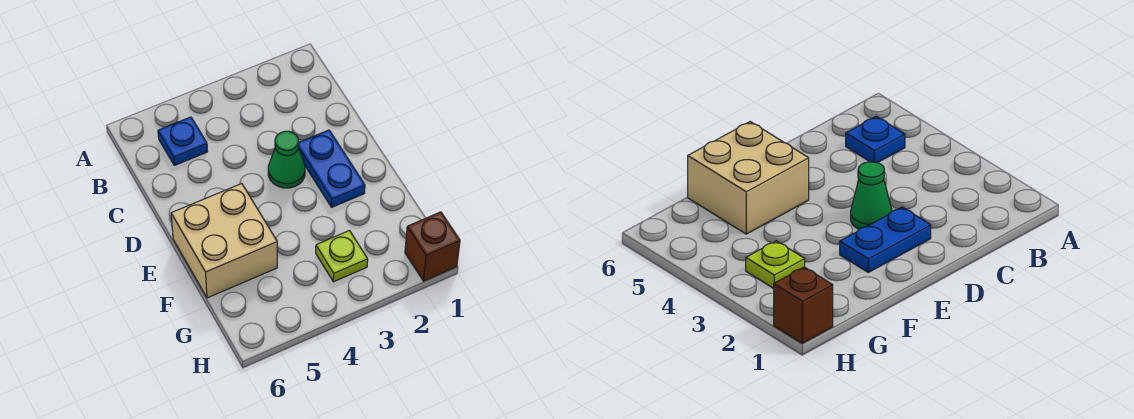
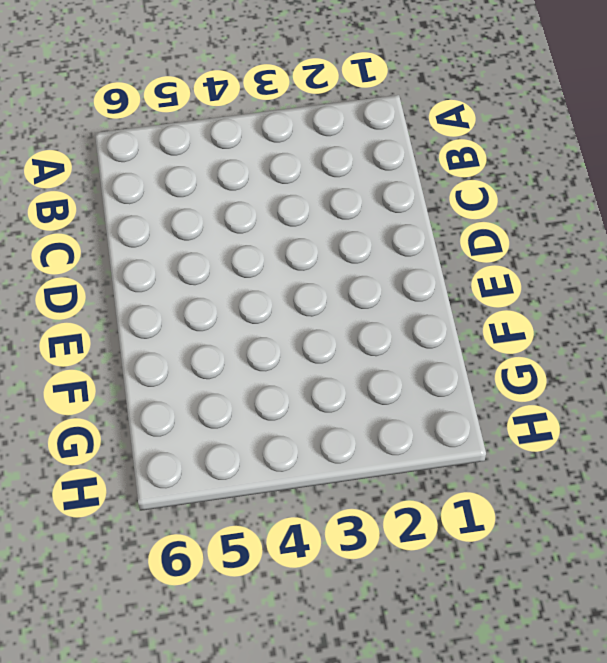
none -> blue plate B5 level 1
none -> blue plate D2:E2 level 1

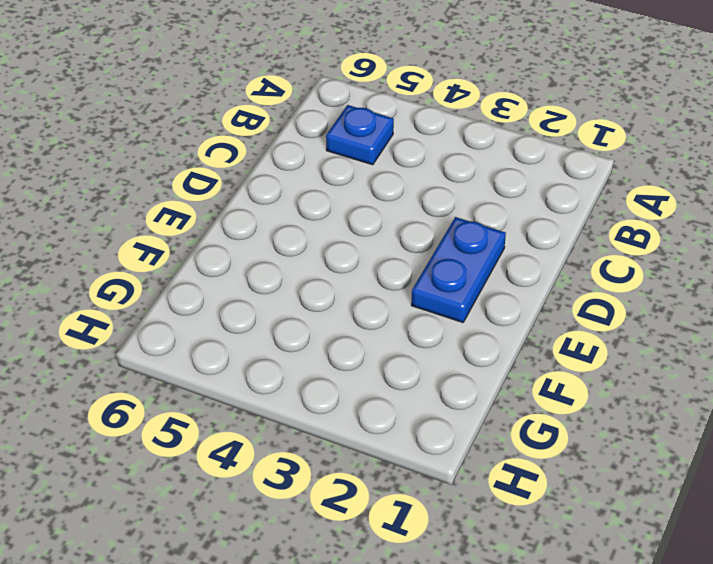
none -> green cone D3 level 1
none -> tan brick E5:F6 level 1

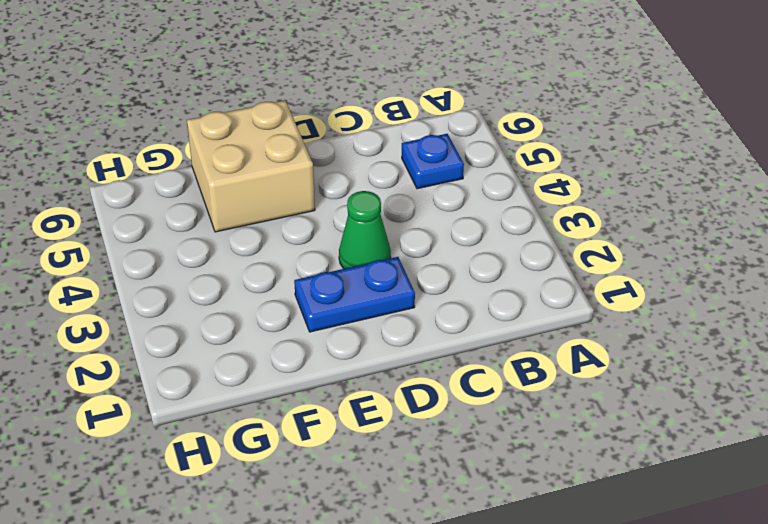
none -> lime plate G3 level 1
none -> brown brick H1 level 1

